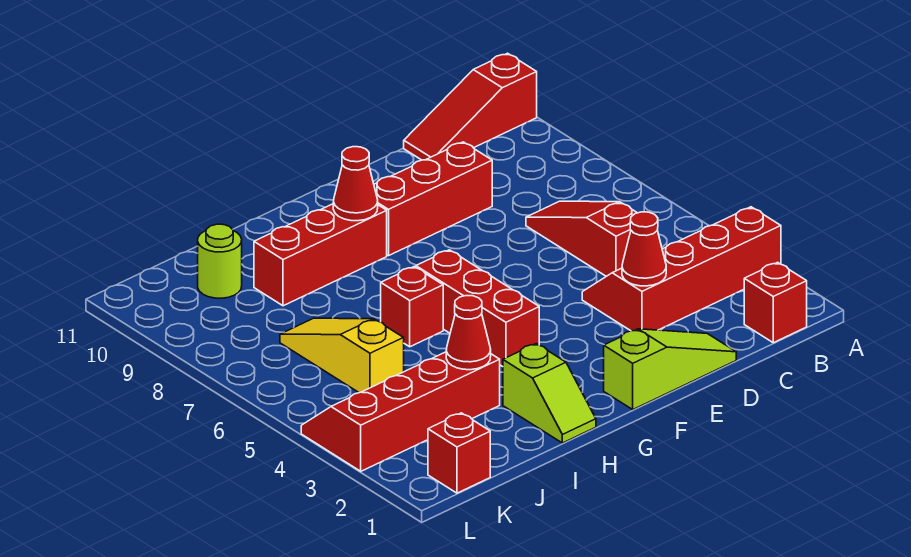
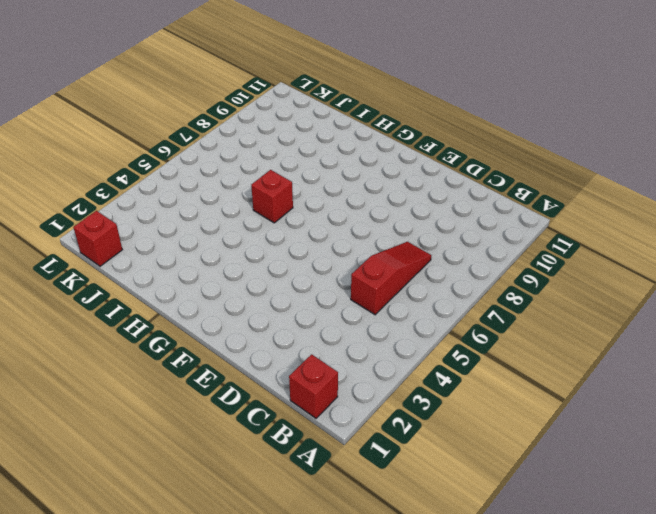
none -> red slope A3:D4 level 1 top 3
none -> red slope A11:C11 level 1 top A
none -> lime slope D1:F1 level 1 top F

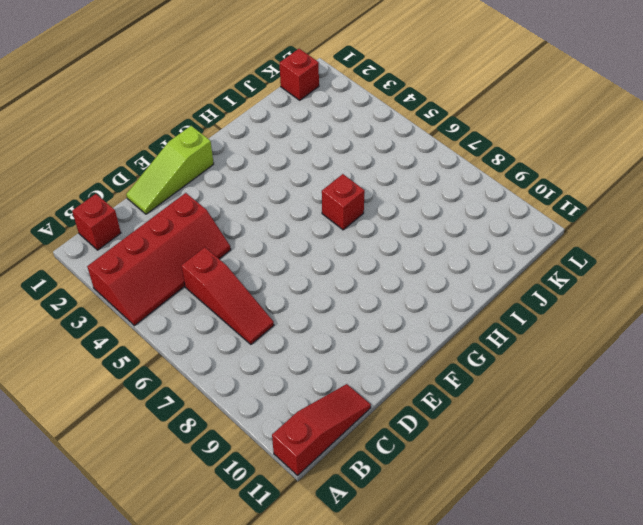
none -> red brick D9:F9 level 1
none -> red brick G4:G6 level 1
none -> red brick G9:I9 level 1

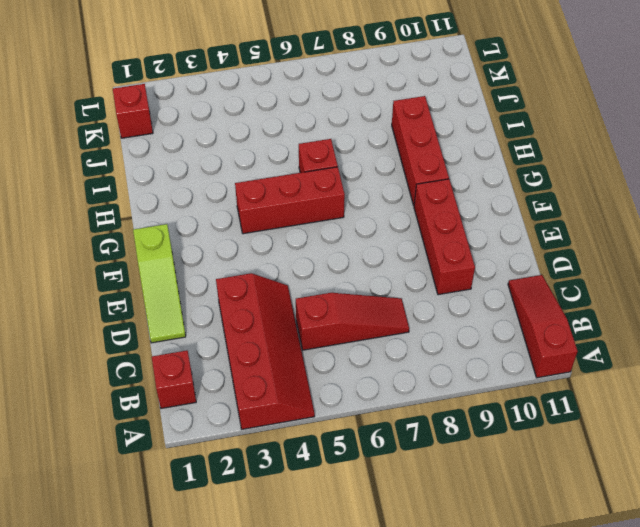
none -> lime slope H1:H2 level 1 top 2
none -> red slope I3:L4 level 1 top 3
none -> yellow slope J5:J7 level 1 top 5

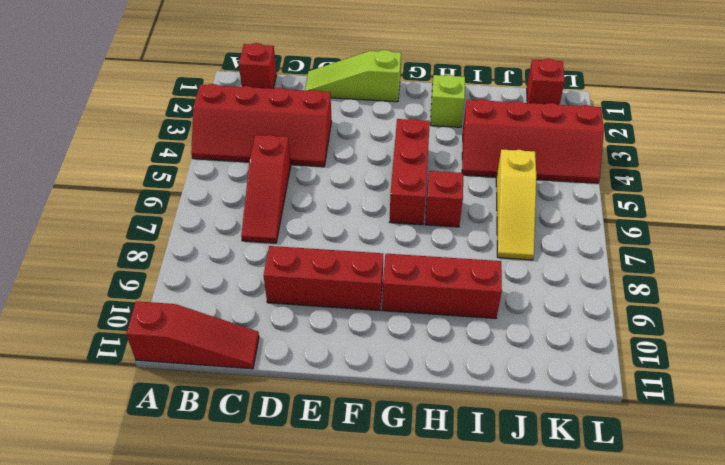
none -> lime round brick J10 level 1
none -> red cone D3 level 2
none -> red cone G9 level 2

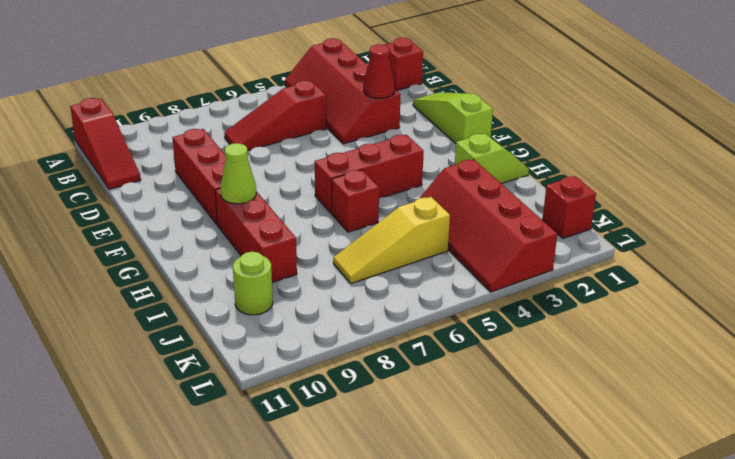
lime cone G9 level 2 -> red cone G9 level 2
none -> red cone I3 level 2

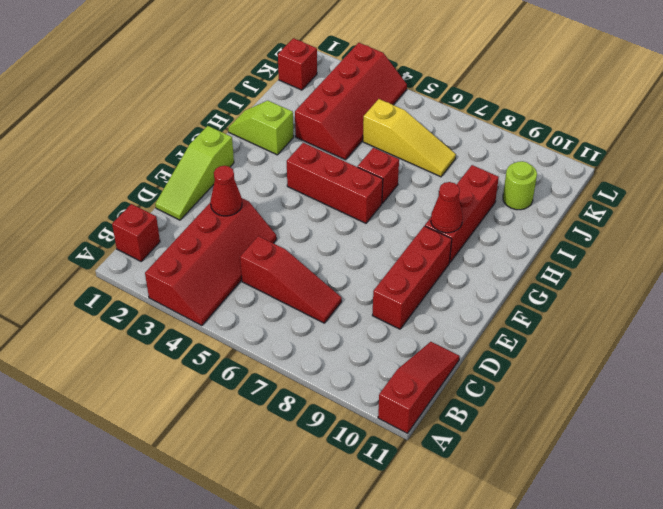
none -> red cone I3 level 2

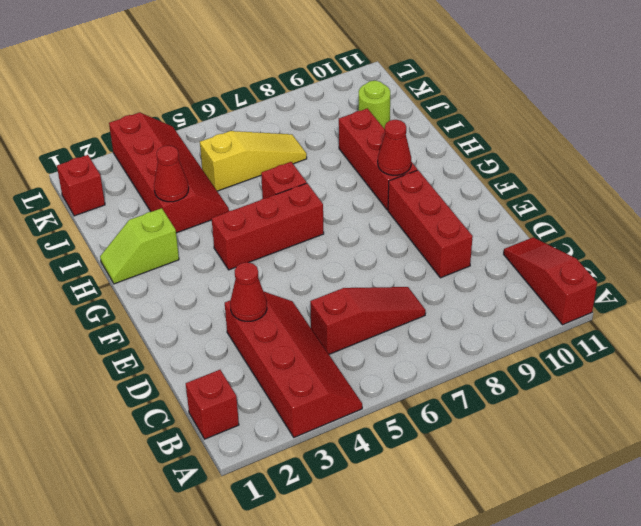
none -> lime slope D1:F1 level 1 top F

